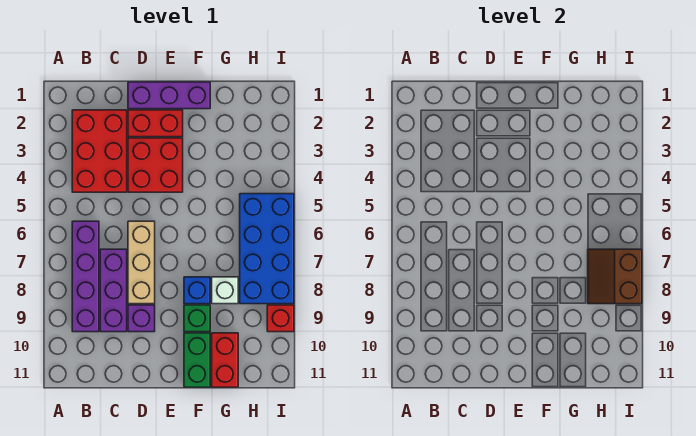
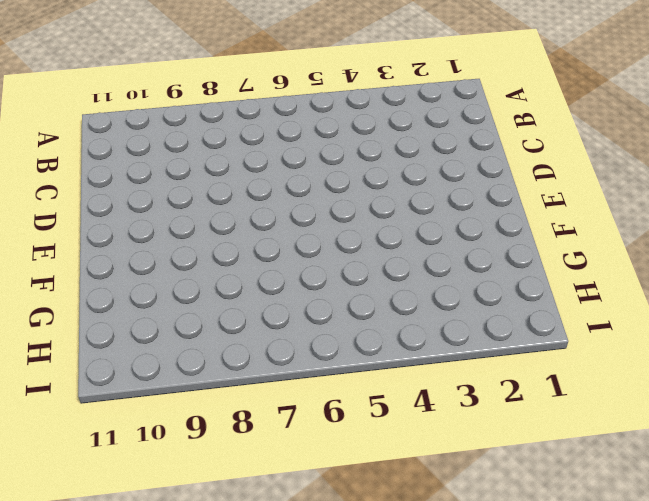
none -> red brick B2:C4 level 1
none -> purple brick B6:B9 level 1
none -> purple brick C7:C9 level 1

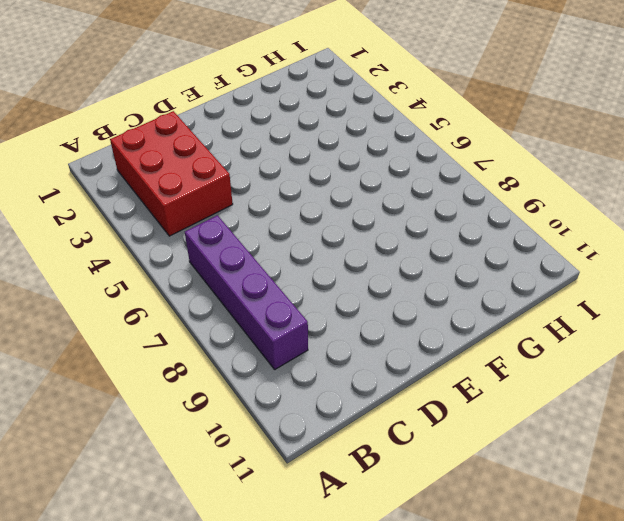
none -> purple brick C7:C9 level 1
none -> purple brick D1:F1 level 1
none -> red brick D2:E2 level 1

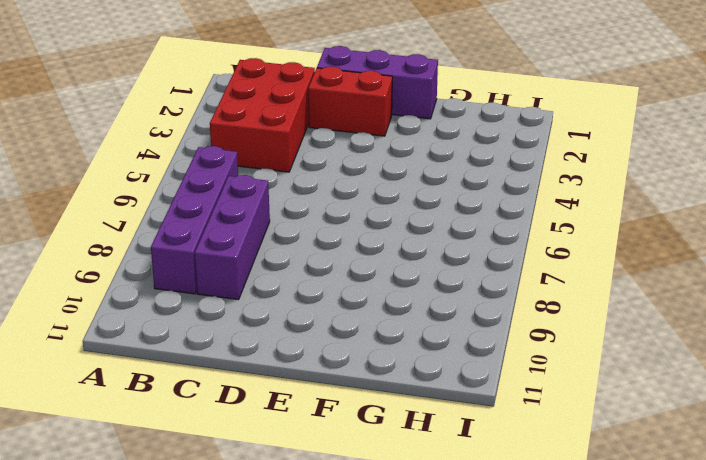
none -> red brick D3:E4 level 1
none -> tan brick D6:D8 level 1
none -> purple brick D9 level 1

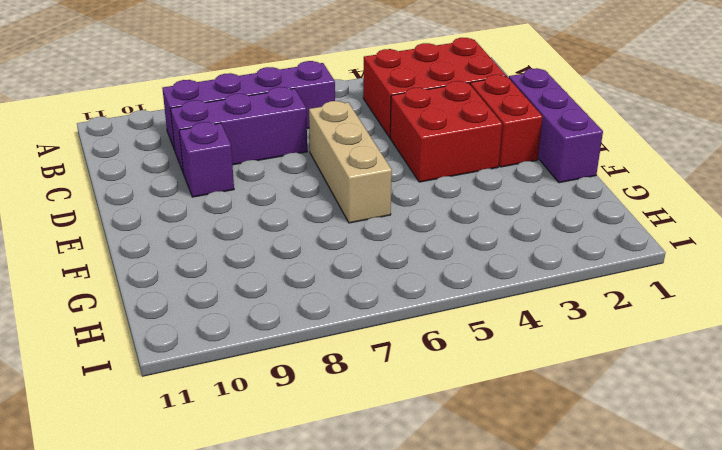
tan brick D6:F6 level 1 -> tan brick D6:D8 level 1
none -> blue brick F8 level 1
none -> green brick F9 level 1
none -> green brick F10:F11 level 1

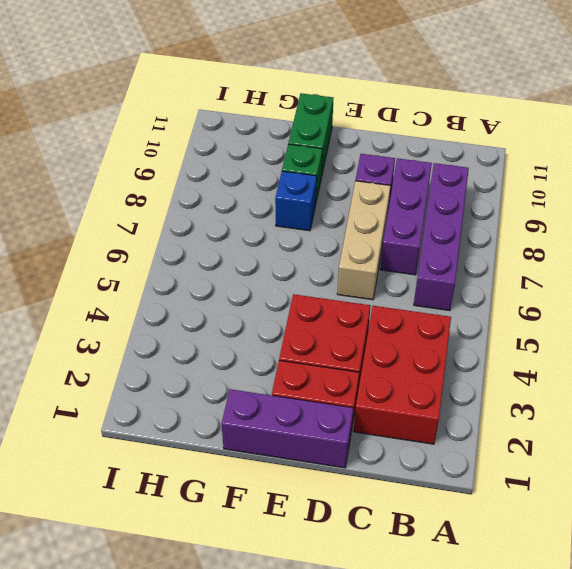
none -> white brick G8 level 1
none -> red brick G10:G11 level 1
none -> blue brick H5:I8 level 1

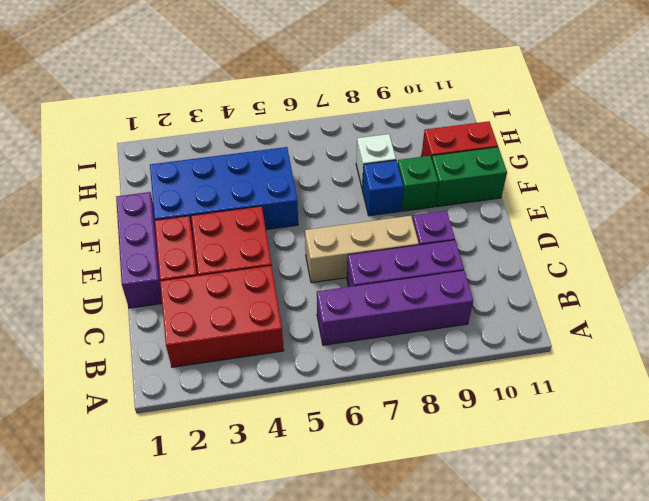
blue brick F2:G5 level 1 -> blue brick H5:I8 level 1
none -> red brick I9 level 1
none -> brown slope H7:I8 level 2 top I

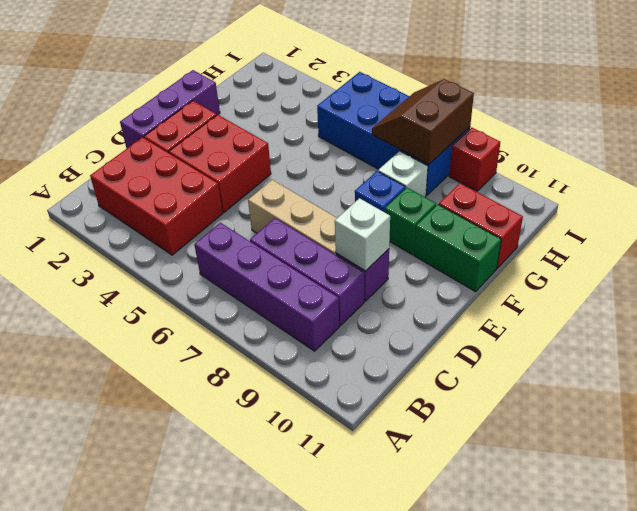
white brick D9 level 2 -> none
brown slope H7:I8 level 2 top 8 -> brown slope H7:I8 level 2 top I

